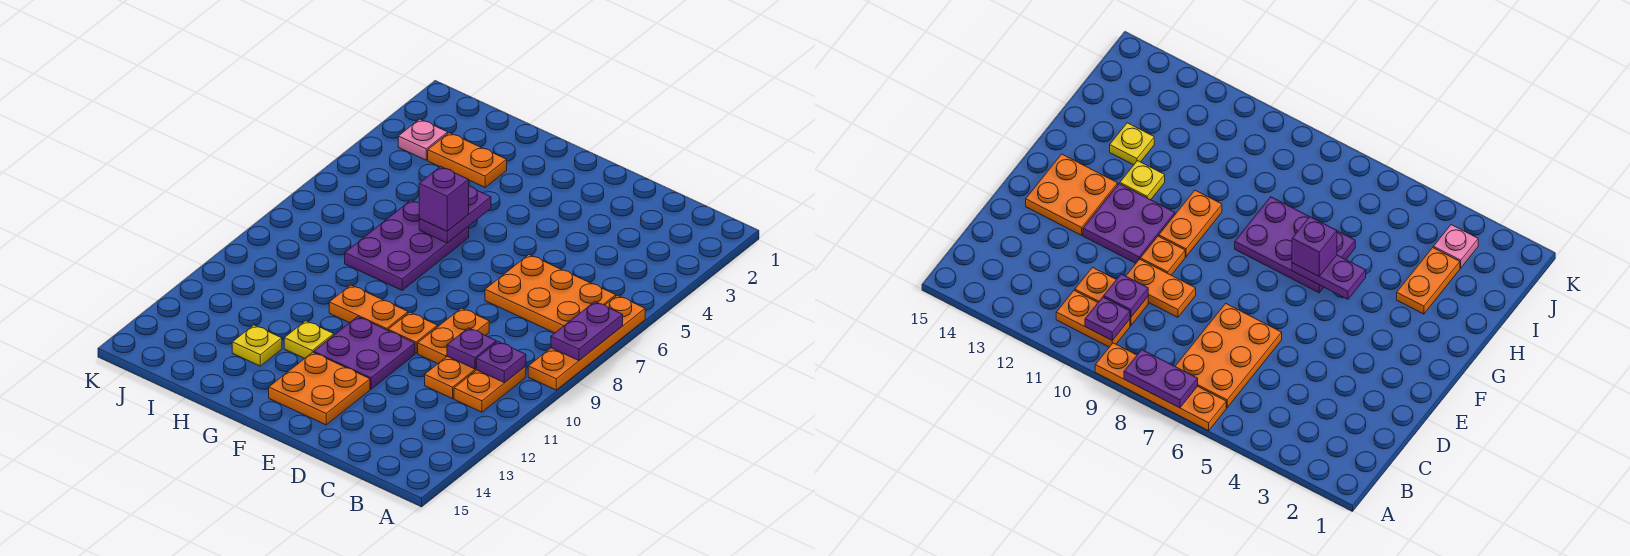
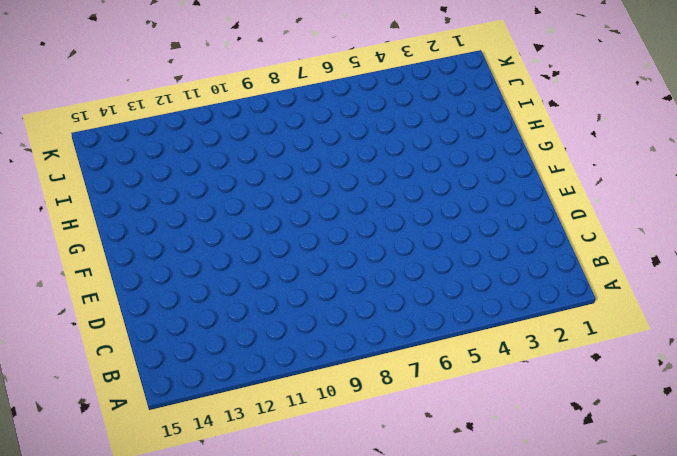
none -> orange plate A6:A9 level 1
none -> orange plate B6:D7 level 1
none -> orange plate B10:B11 level 1

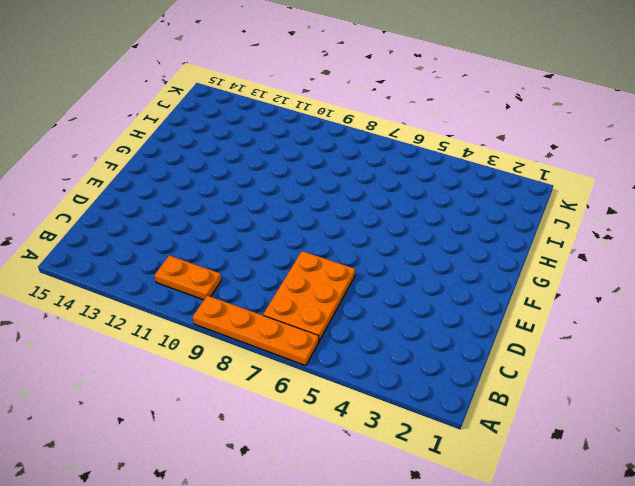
none -> orange plate C10:C11 level 1
none -> orange plate D9:D10 level 1
none -> orange plate E10 level 1

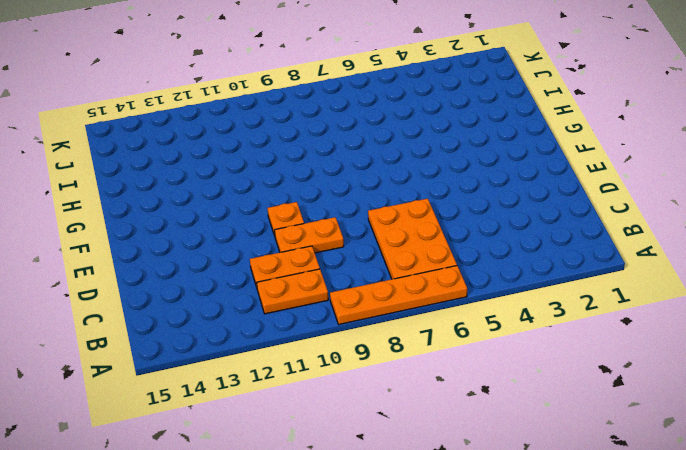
none -> purple plate E11:F12 level 1
none -> orange plate E13:F14 level 1
none -> orange plate F10:G10 level 1

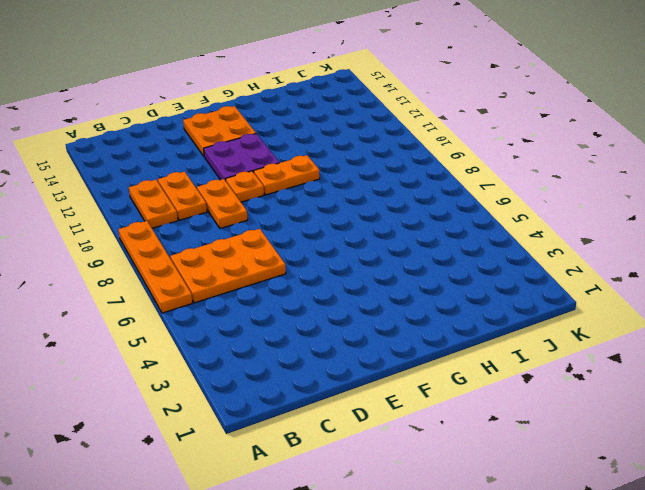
none -> purple plate G6:H8 level 1
none -> yellow plate G12 level 1
none -> orange plate H3:I3 level 1

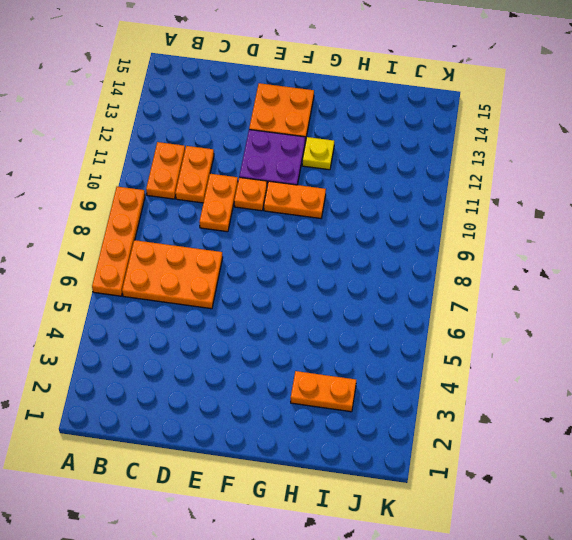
none -> purple plate G6:H8 level 1
none -> yellow plate H13 level 1
none -> pink plate J3 level 1

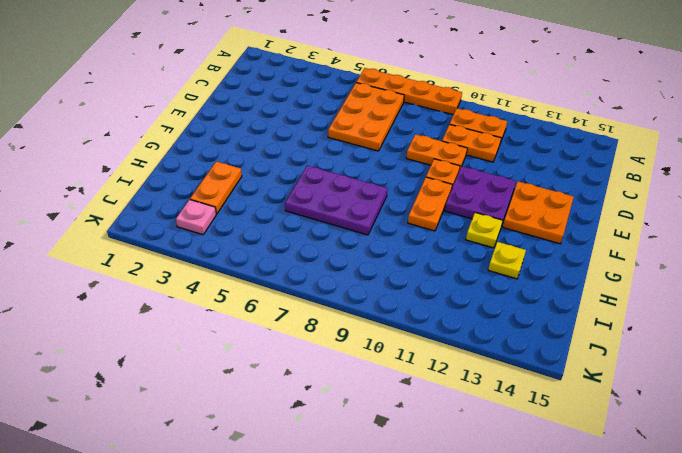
none -> purple plate A7:A8 level 2
none -> purple plate B10 level 2
none -> purple plate C10 level 2

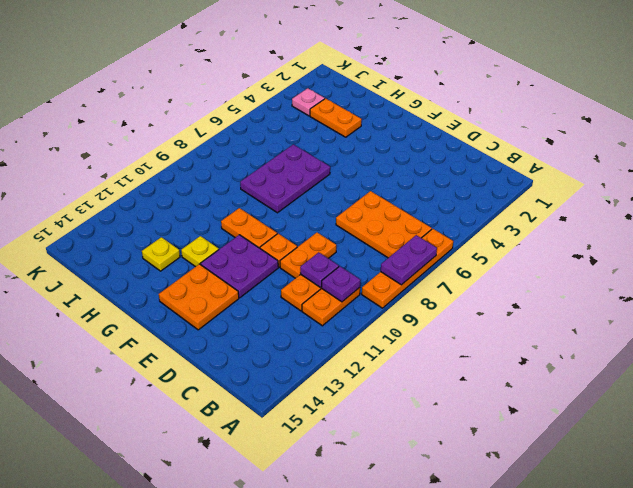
none -> purple plate G5:G6 level 2
none -> purple brick G6 level 3

